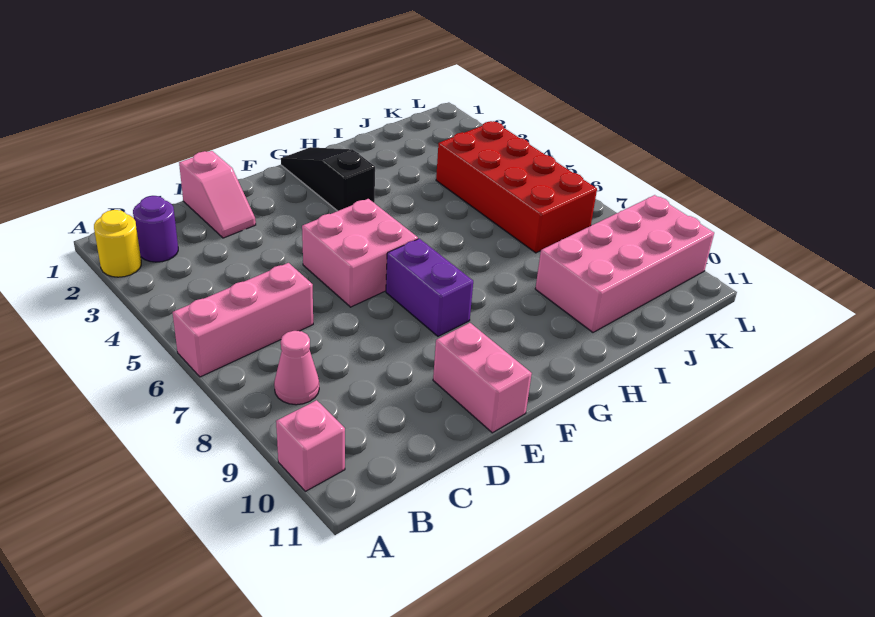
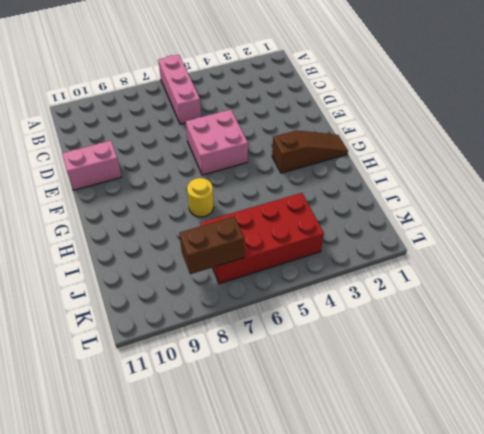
brown slope G1:G3 level 1 top 3 -> black slope G1:G3 level 1 top 3
yellow round brick H7 level 1 -> yellow round brick A2 level 1
brown brick K7:K8 level 2 -> none
none -> pink brick A10 level 1
none -> purple round brick B2 level 1
none -> pink cone B8 level 1

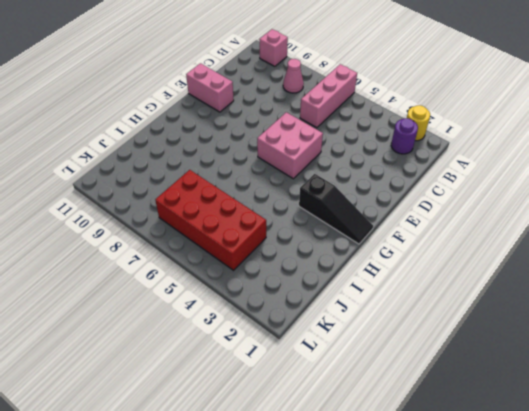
none -> pink slope D1:D2 level 1 top 1
none -> purple brick F7:F8 level 1
none -> pink brick I9:L10 level 1

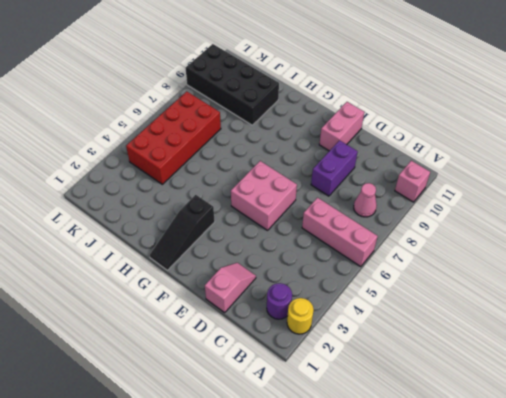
purple brick D8:D9 level 1 -> purple brick F7:F8 level 1
black brick I9:L10 level 1 -> pink brick I9:L10 level 1

